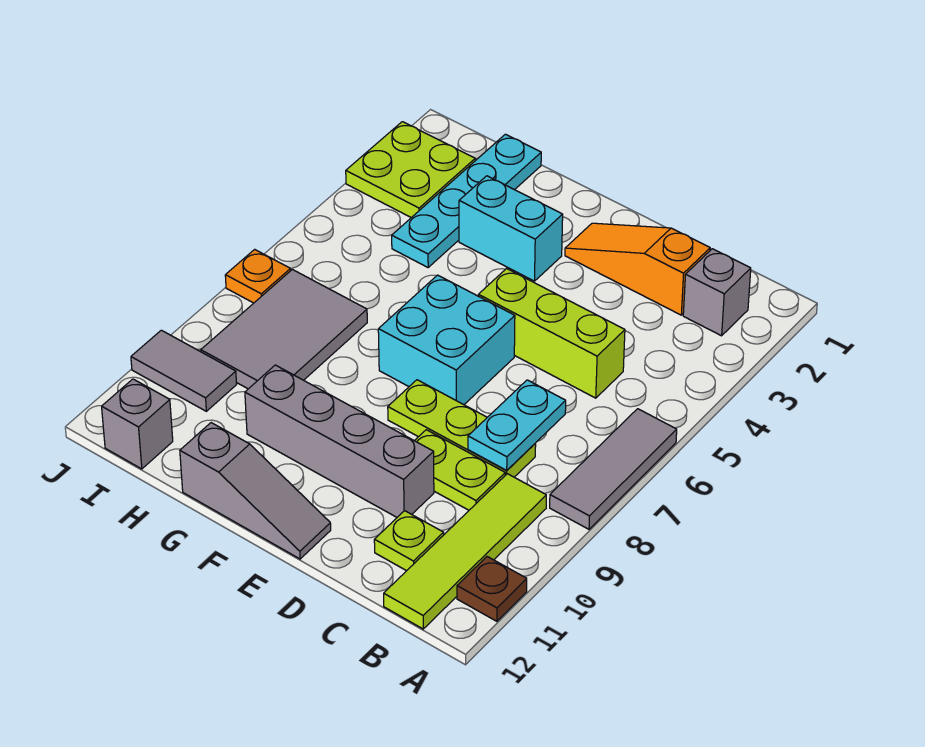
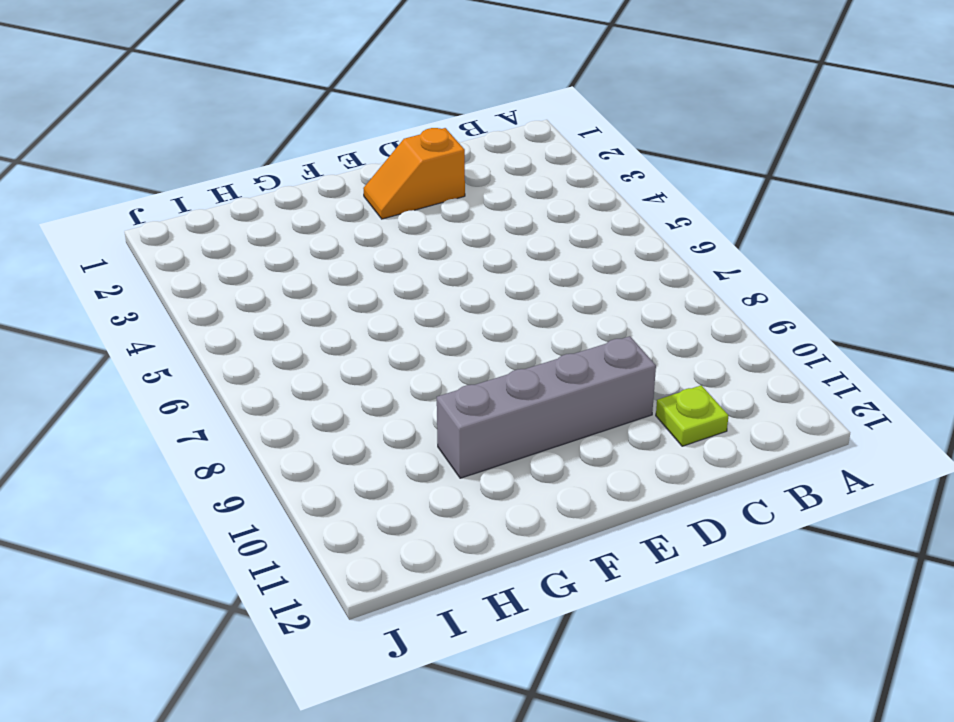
orange slope D2:E2 level 1 top D -> orange slope C2:E2 level 1 top C
none -> grey tile A6:A8 level 1
none -> brown plate A11 level 1
none -> grey brick B2 level 1

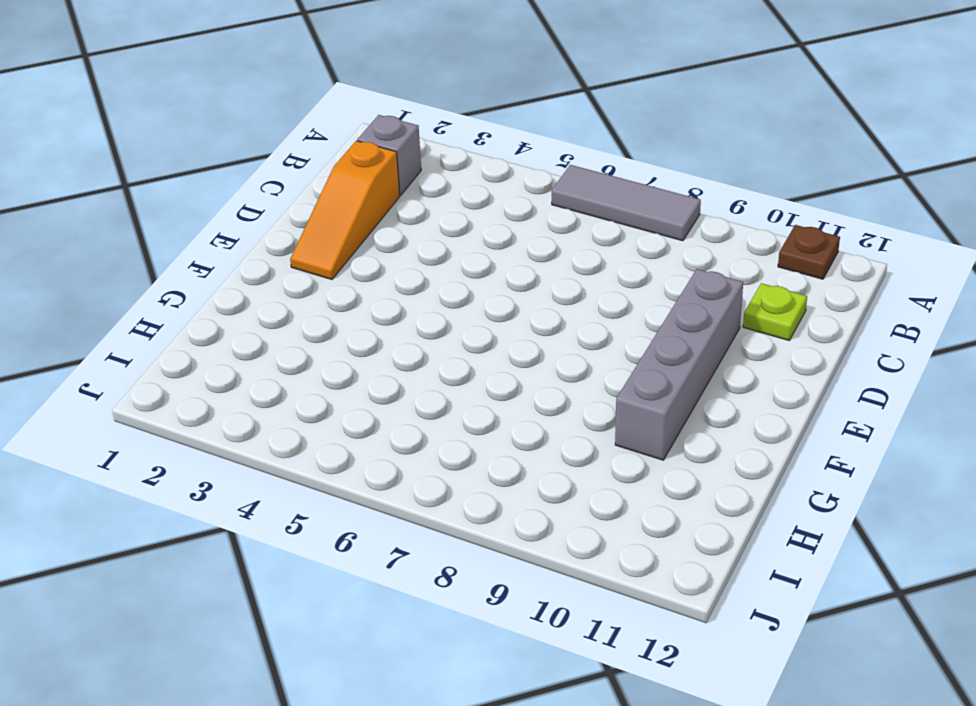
none -> lime tile B9:B12 level 1
none -> lime brick C5:E5 level 1
none -> lime plate C8:E8 level 1

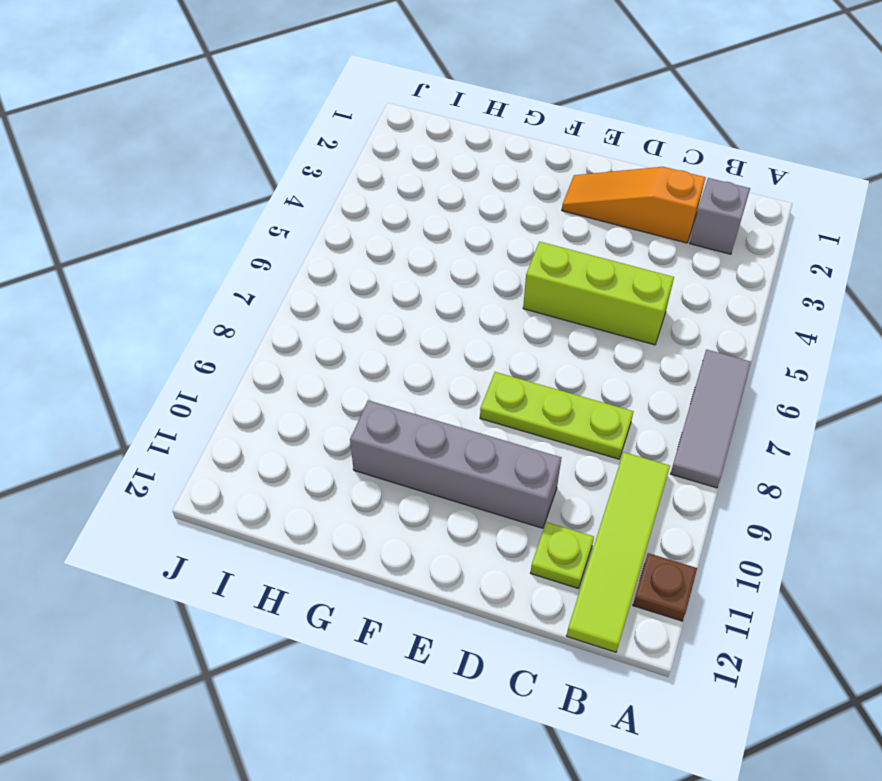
none -> lime plate C9:D9 level 1
none -> cyan brick E6:F7 level 1
none -> grey slope E12:G12 level 1 top G

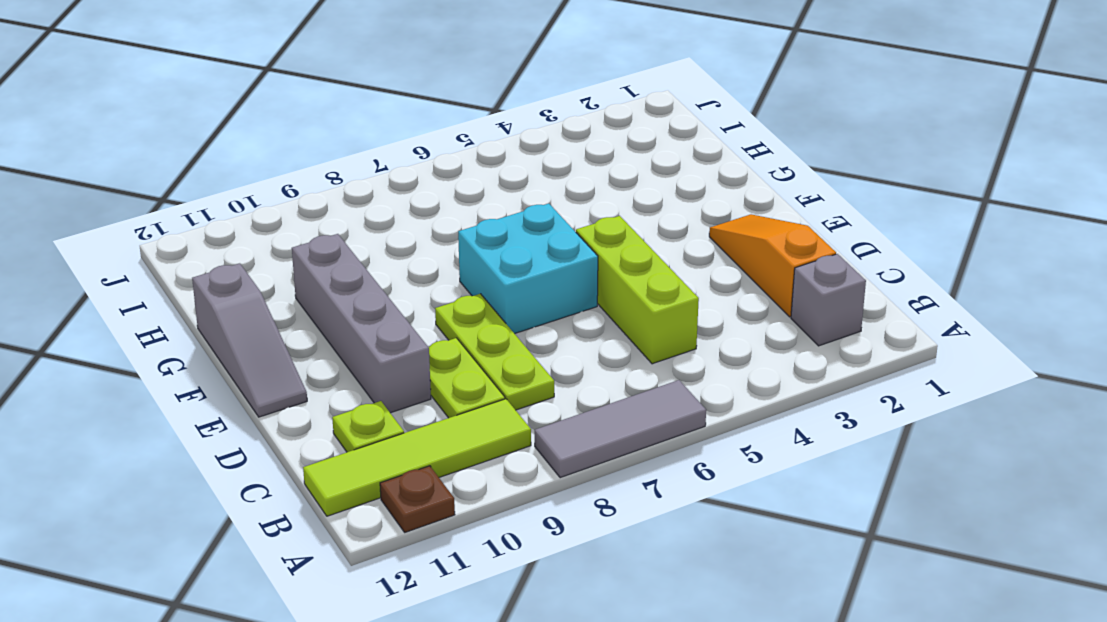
none -> cyan brick F3:G3 level 1
none -> cyan plate H1:H4 level 1
none -> grey tile H7:I9 level 1

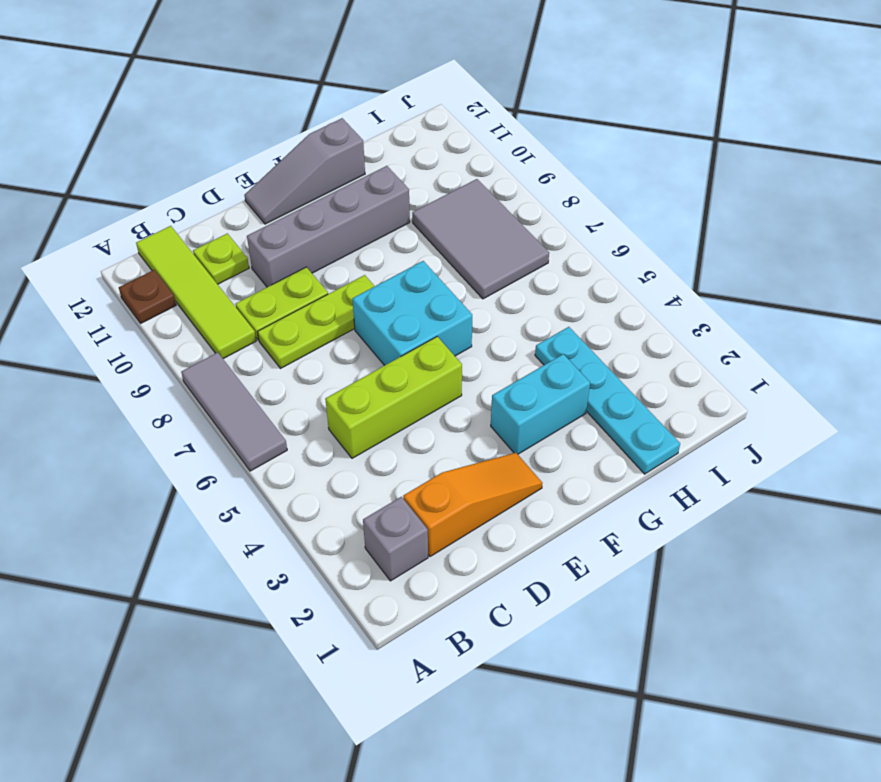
none -> lime plate I2:J3 level 1
none -> grey tile I10:J10 level 1
none -> grey brick I12 level 1

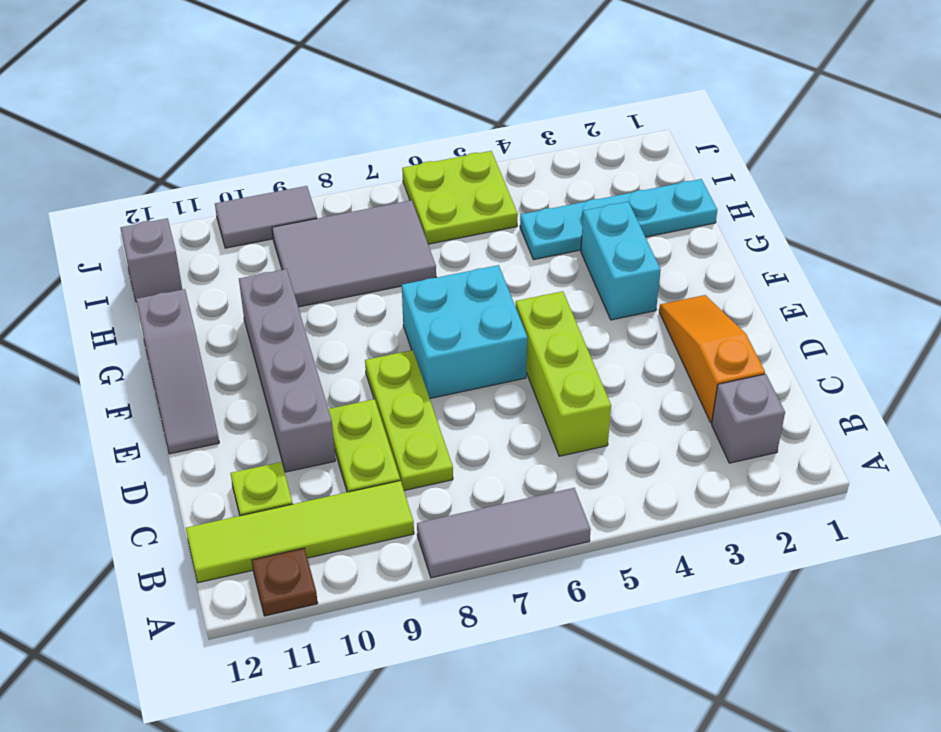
lime plate I5:J6 level 1 -> lime plate I2:J3 level 1
grey tile J9:J10 level 1 -> grey tile I10:J10 level 1
none -> orange plate J7 level 1
none -> cyan plate C7:C8 level 2

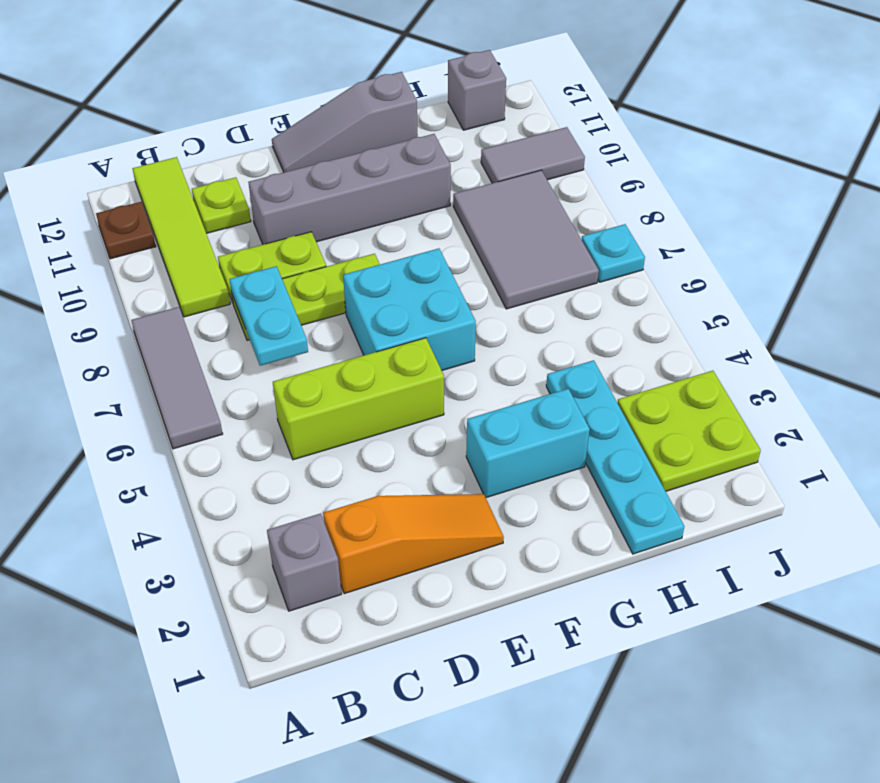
cyan plate J7 level 1 -> orange plate J7 level 1

